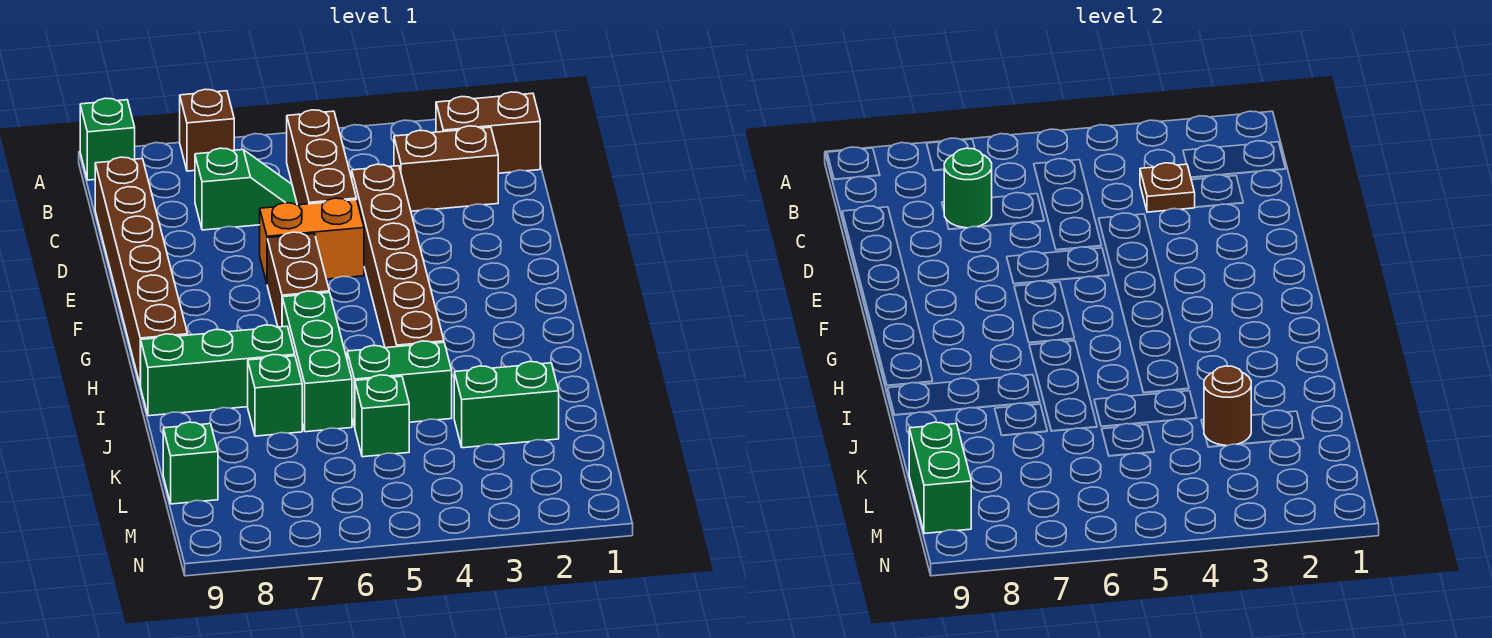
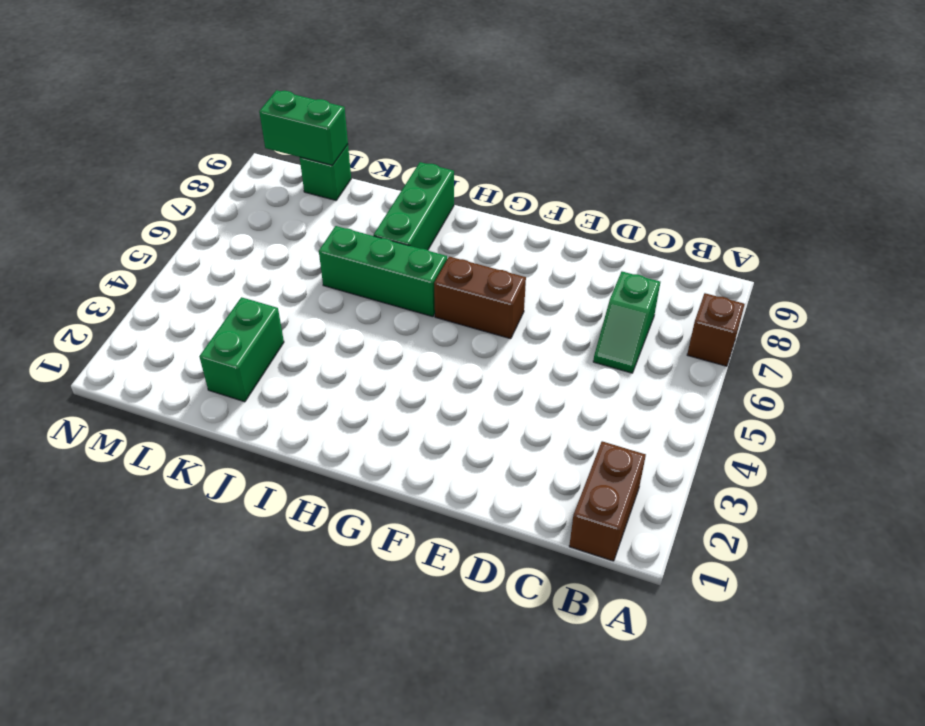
none -> green brick A9 level 1
none -> brown brick B5:D5 level 1
none -> brown brick C2:C3 level 1

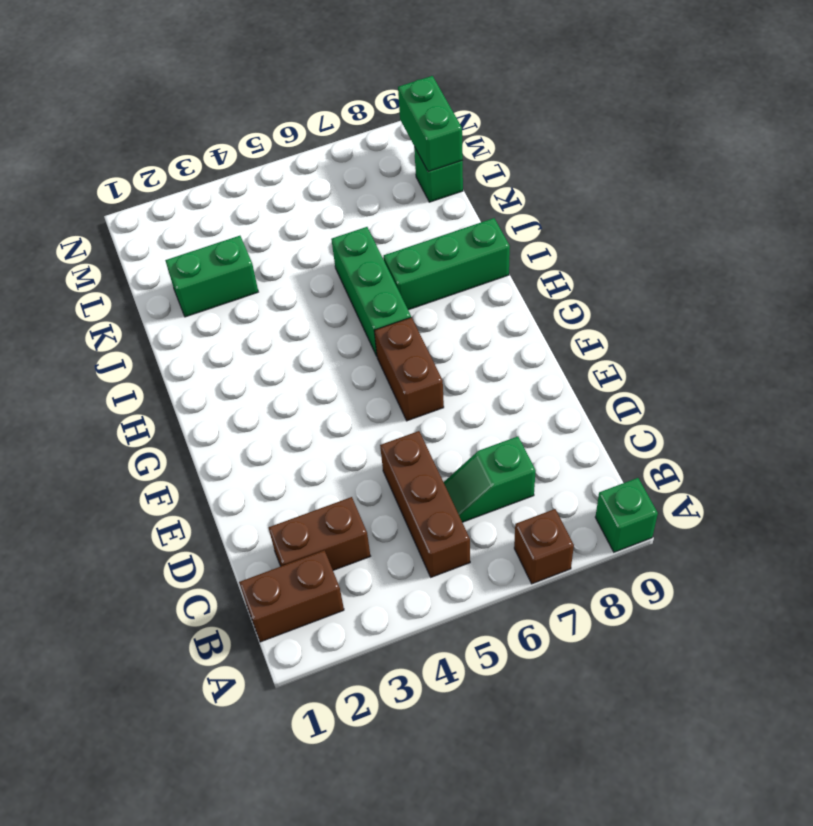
none -> brown brick C9:H9 level 1
none -> brown brick D4:I4 level 1
none -> orange brick E5:E6 level 1

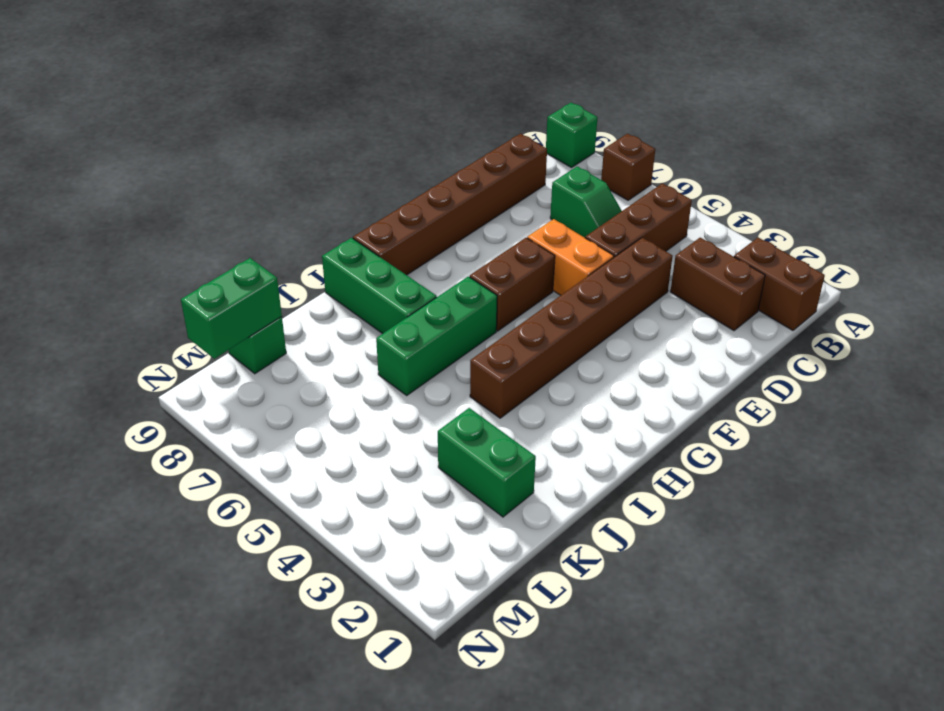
none -> green brick J4:J5 level 1
none -> green brick J7 level 1
none -> green brick K5 level 1

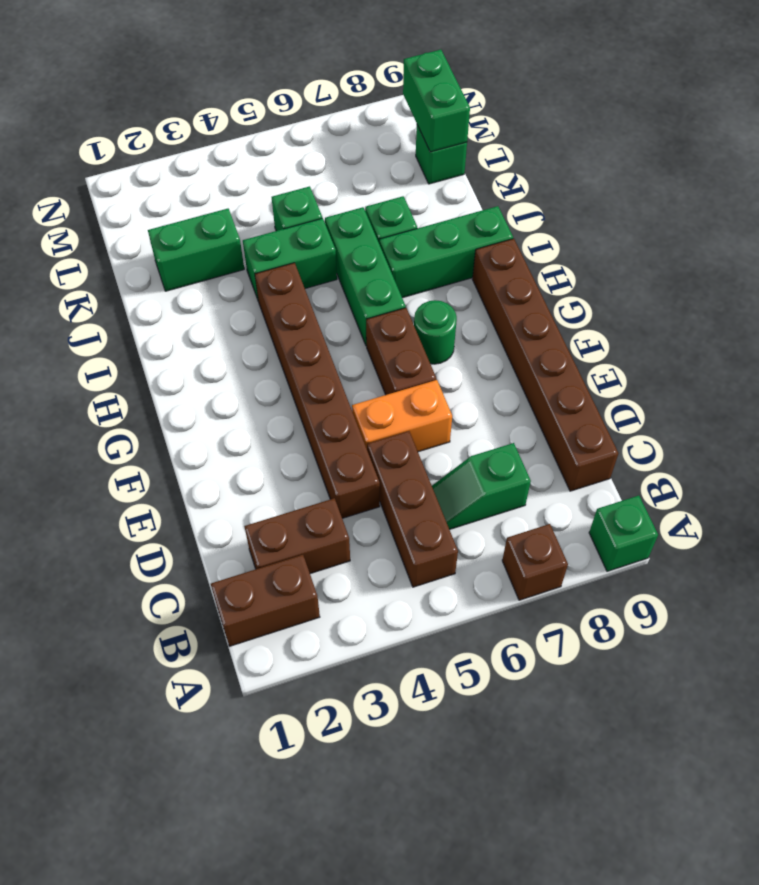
green round brick G7 level 1 -> green round brick C7 level 2
none -> brown plate C3 level 2
none -> brown round brick K3 level 2

